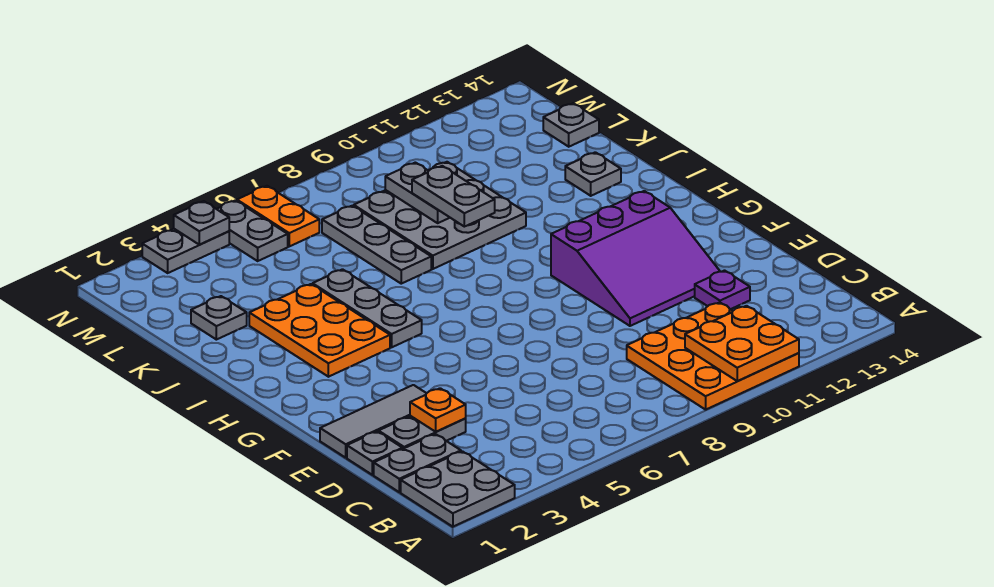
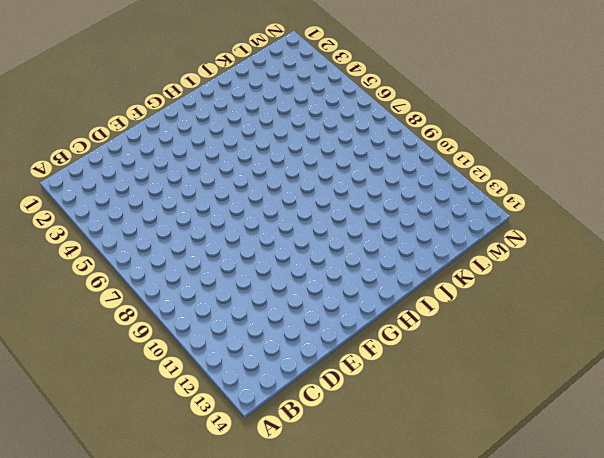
none -> grey plate A1:B2 level 1
none -> orange plate A9:C11 level 1
none -> grey plate C1:C2 level 1

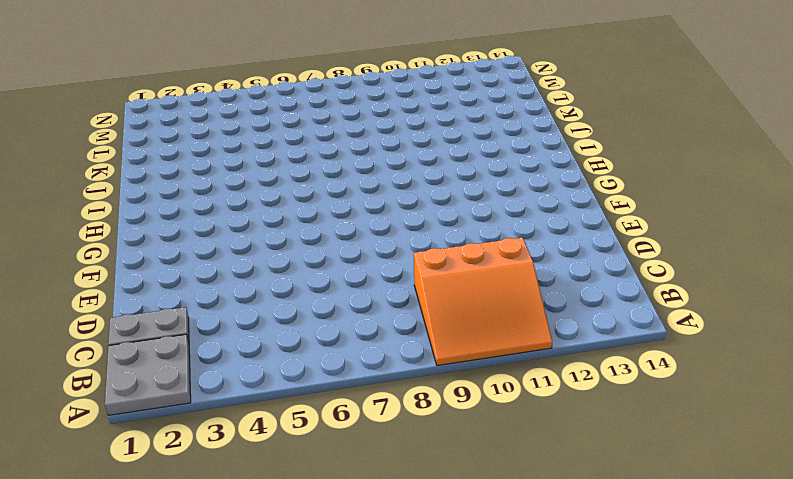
orange slope A9:C11 level 1 top C -> orange plate A9:C11 level 1
none -> grey plate D1 level 1
none -> grey plate D2:D3 level 1
none -> purple plate D12 level 1

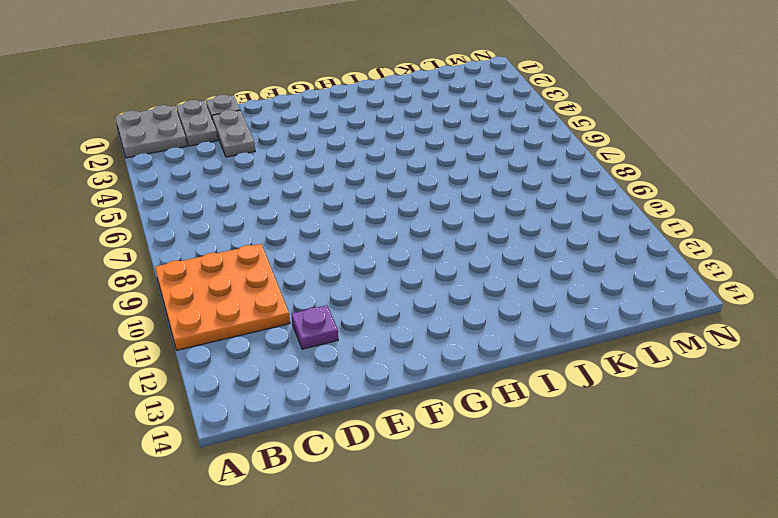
none -> grey tile E1:E3 level 1
none -> purple slope E10:G12 level 1 top G
none -> orange plate H3:J4 level 1

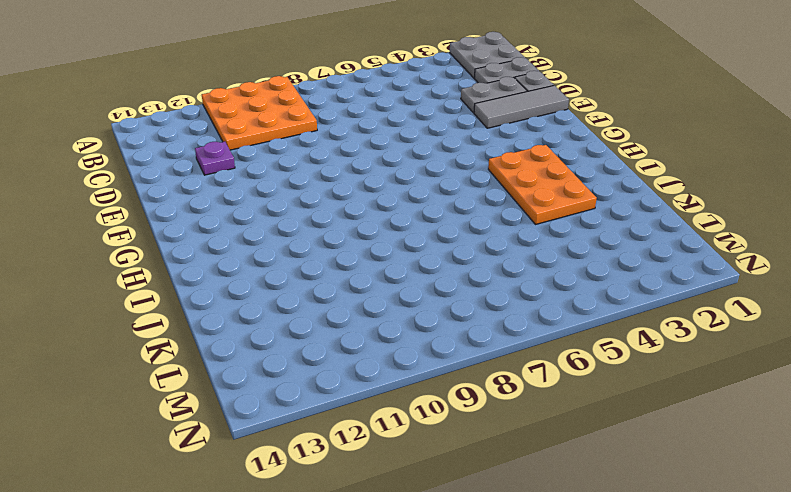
none -> purple slope E10:G12 level 1 top G
none -> grey plate H5:J5 level 1
none -> grey plate J7:L7 level 1

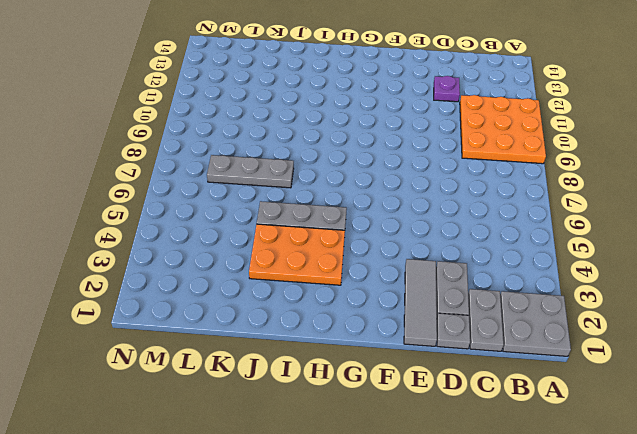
none -> purple slope E10:G12 level 1 top G
none -> grey plate J8:L10 level 1
none -> grey plate J13 level 1

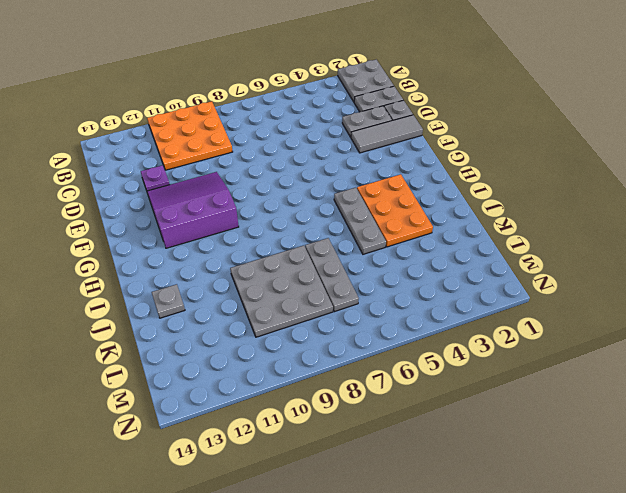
none -> grey plate K2 level 1
none -> grey plate L14 level 1
none -> grey plate M5:N5 level 1

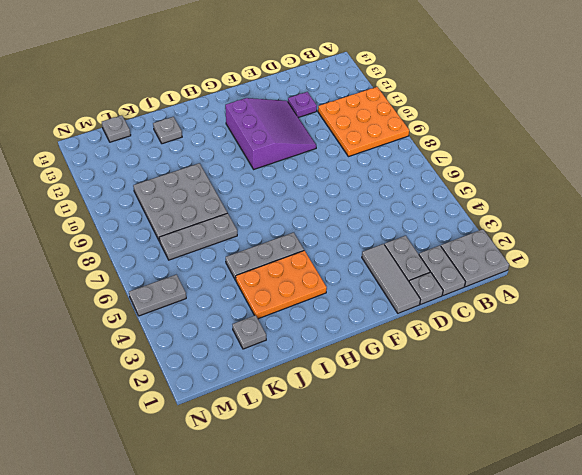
none -> orange plate M6:N6 level 1
none -> grey plate N3:N4 level 1
none -> orange plate A10:B11 level 2

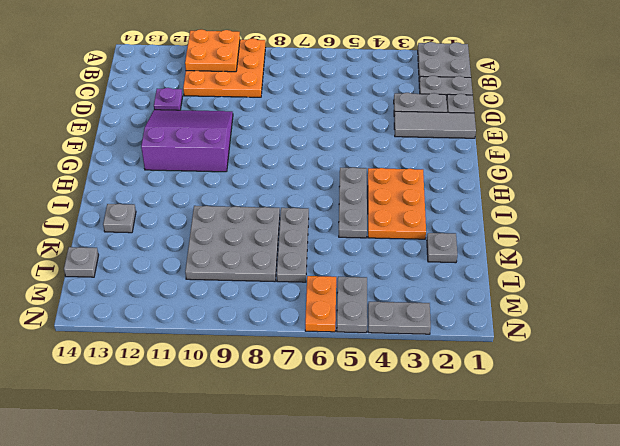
none -> orange plate D3 level 2
none -> grey plate K9:L9 level 2
none -> grey plate N4 level 2

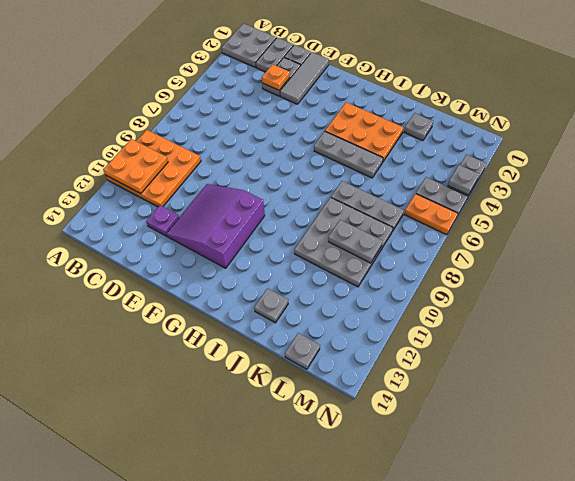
none -> grey plate J9:K9 level 3

